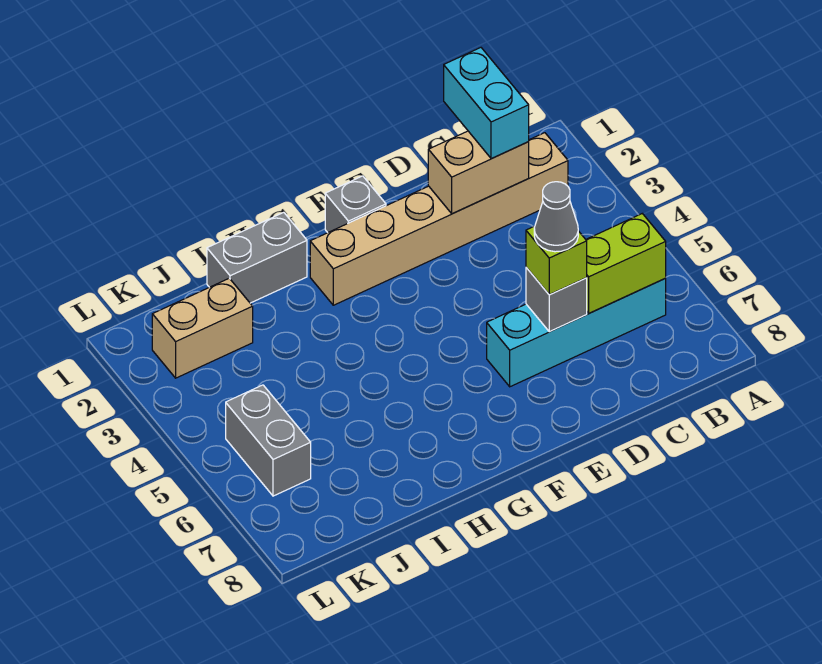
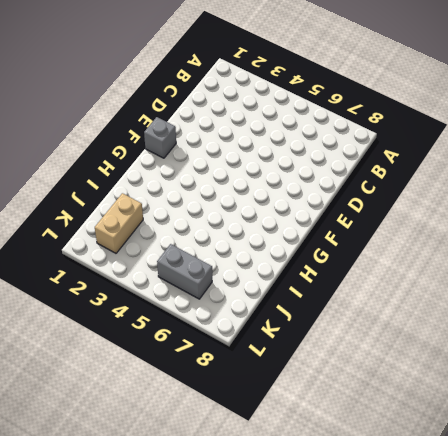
none -> tan brick B2:G2 level 1
none -> cyan brick B6:E6 level 1
none -> grey brick H1:I1 level 1

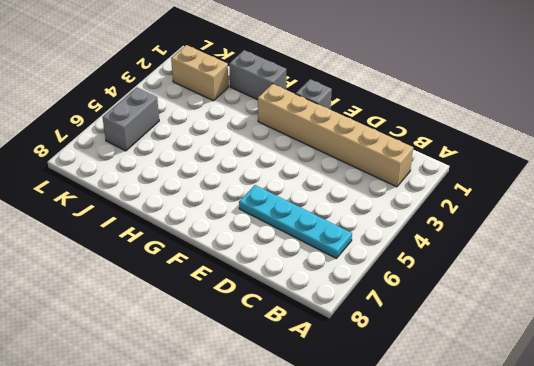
cyan plate B6:E6 level 1 -> cyan brick B6:E6 level 1
none -> lime brick B6:C6 level 2
none -> tan brick C2:D2 level 2
none -> grey brick D6 level 2

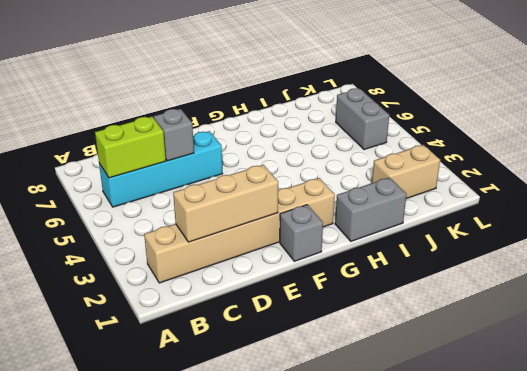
tan brick C2:E2 level 2 -> tan brick C2:D2 level 2
none -> cyan brick C1:C2 level 3
none -> lime brick D6 level 3
none -> grey cone D6 level 4

